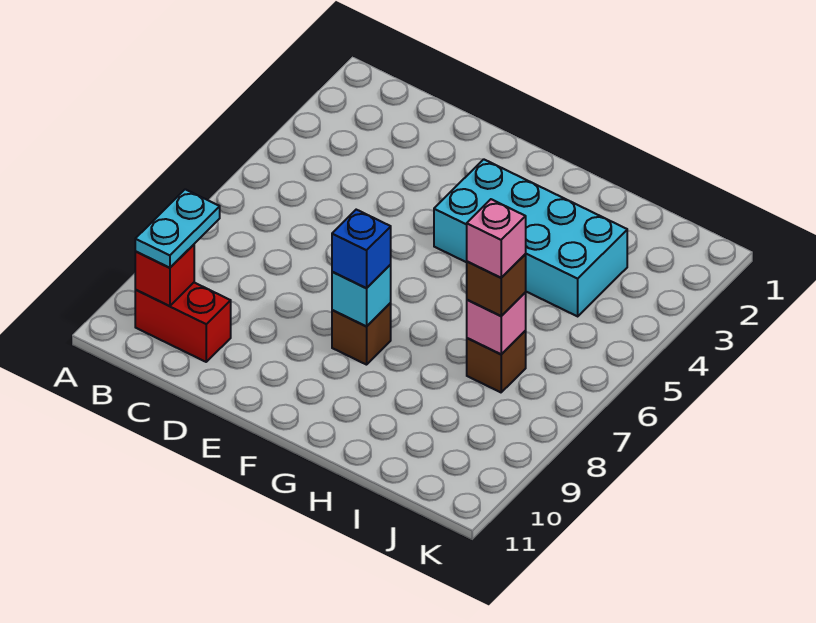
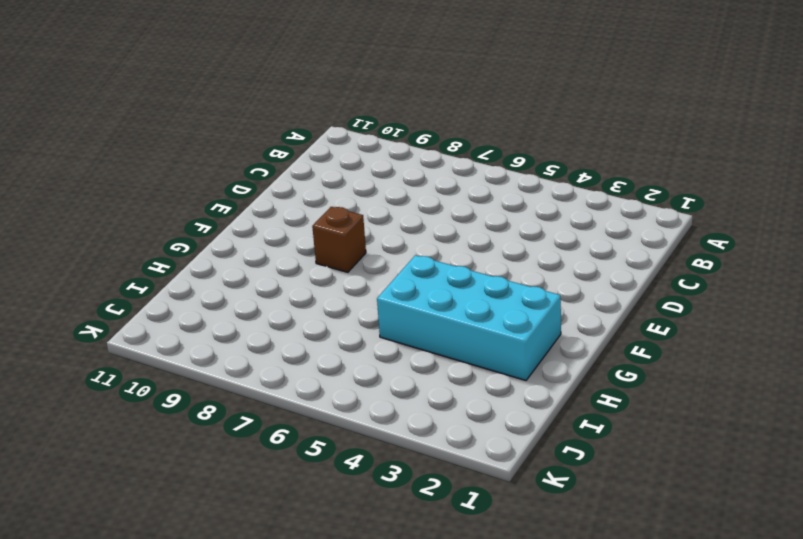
cyan brick G2:H5 level 1 -> cyan brick F3:I4 level 1
none -> red brick B10:C10 level 1
none -> brown brick I7 level 1

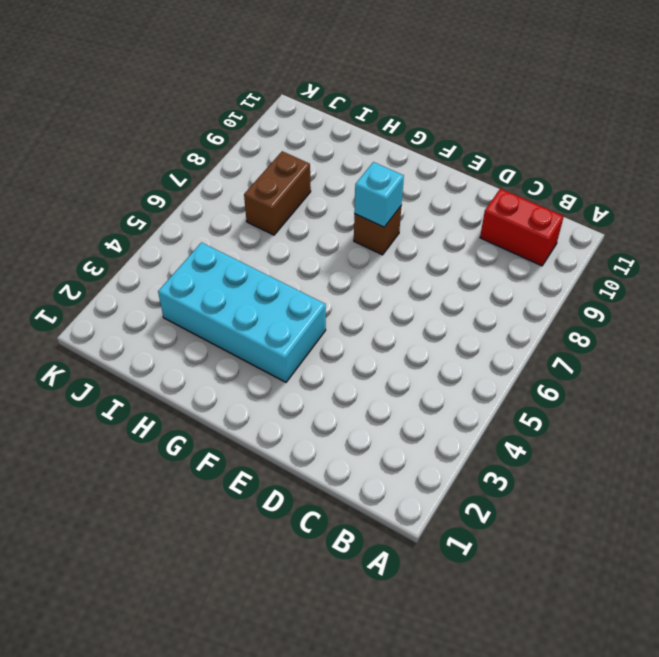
brown brick I7:I8 level 1 -> brown brick I7 level 1
none -> red brick B10 level 2
none -> pink brick I7 level 2

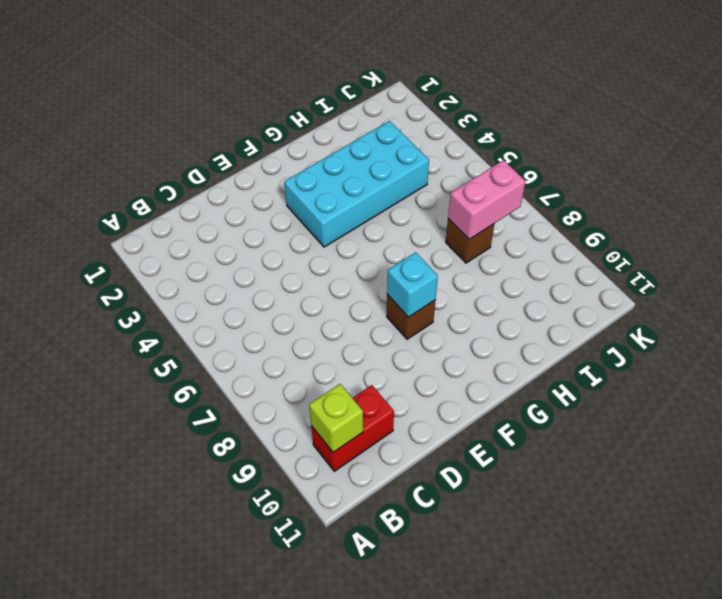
lime brick B10 level 2 -> red brick B10 level 2
pink brick I7:J7 level 2 -> pink brick I7 level 2
none -> cyan plate B9:B10 level 3
none -> blue brick F8 level 3

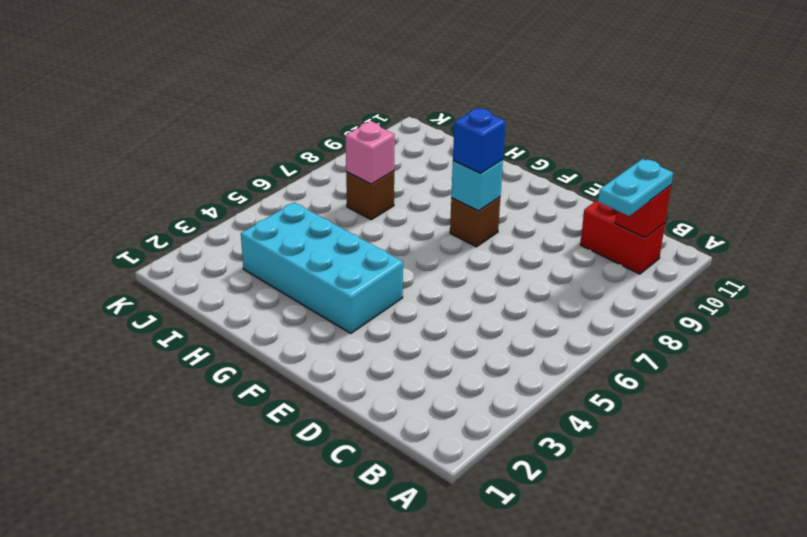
none -> brown brick I7 level 3
none -> pink brick I7 level 4

